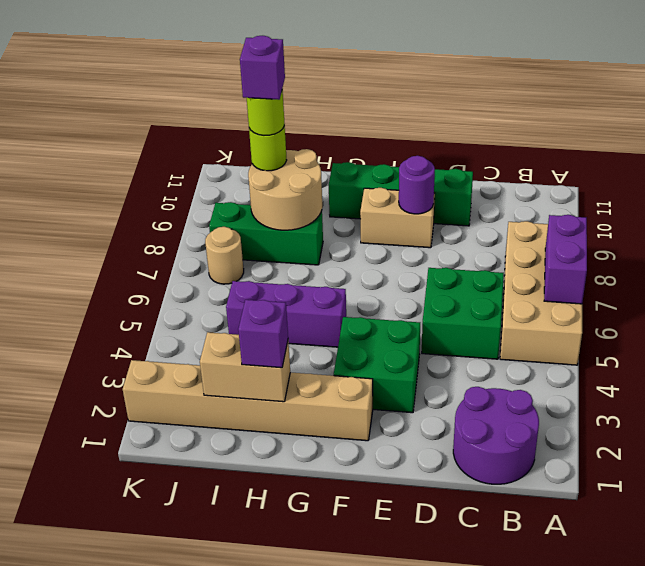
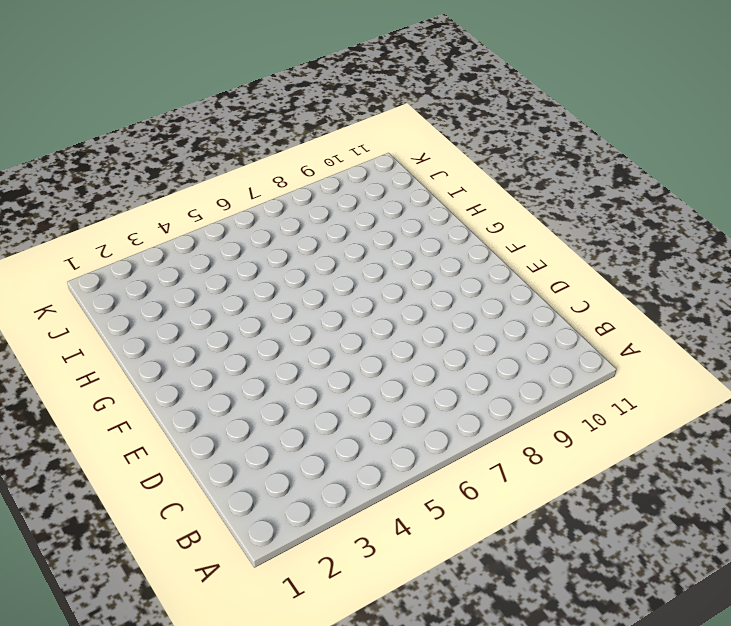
none -> tan brick A5:B8 level 1
none -> purple round brick B1:C2 level 1
none -> green brick C5:D6 level 1

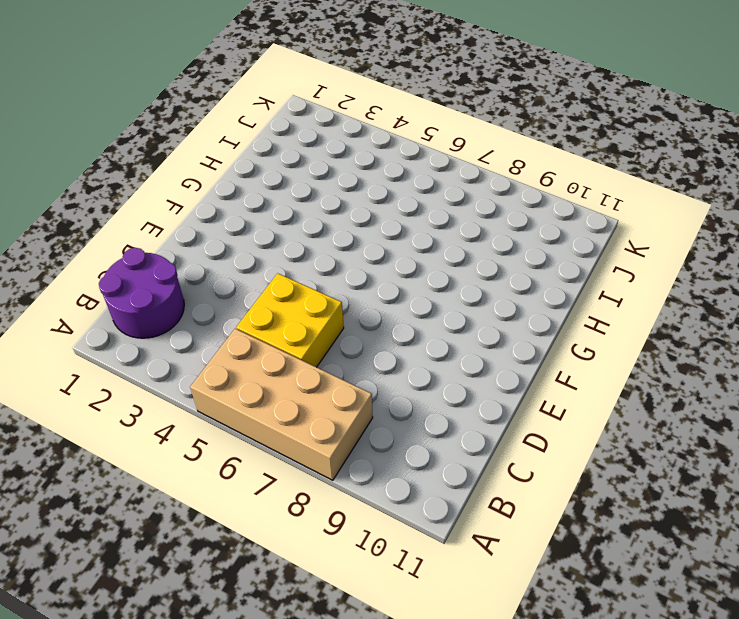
yellow brick C5:D6 level 1 -> green brick C5:D6 level 1
none -> green brick D10:G10 level 1
none -> green brick E3:F4 level 1
none -> tan brick E9:F9 level 1

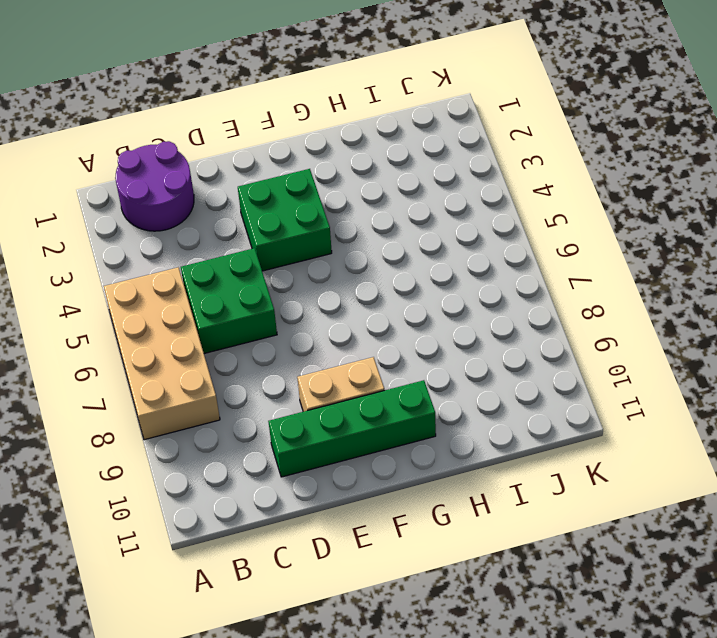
none -> tan brick F2:K2 level 1
none -> purple brick G5:I5 level 1
none -> green brick H8:J8 level 1

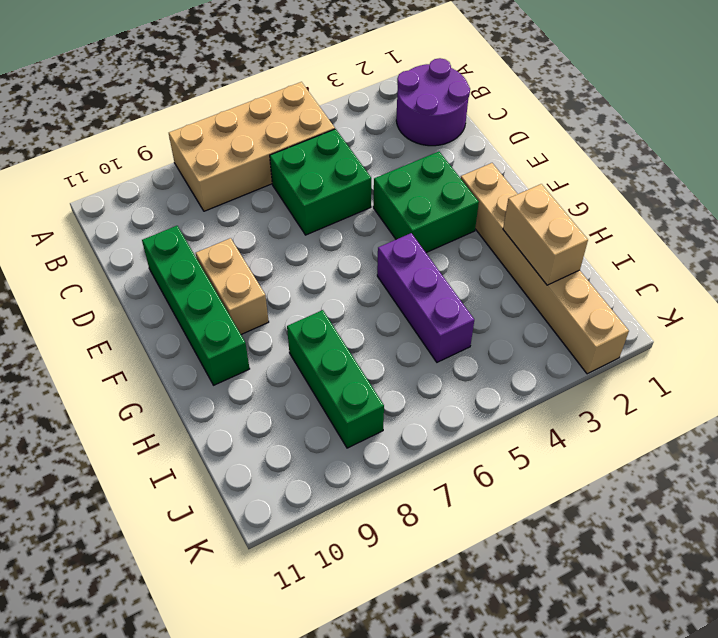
none -> tan round brick J7 level 1
none -> purple brick A6:A7 level 2
none -> purple round brick E9 level 2

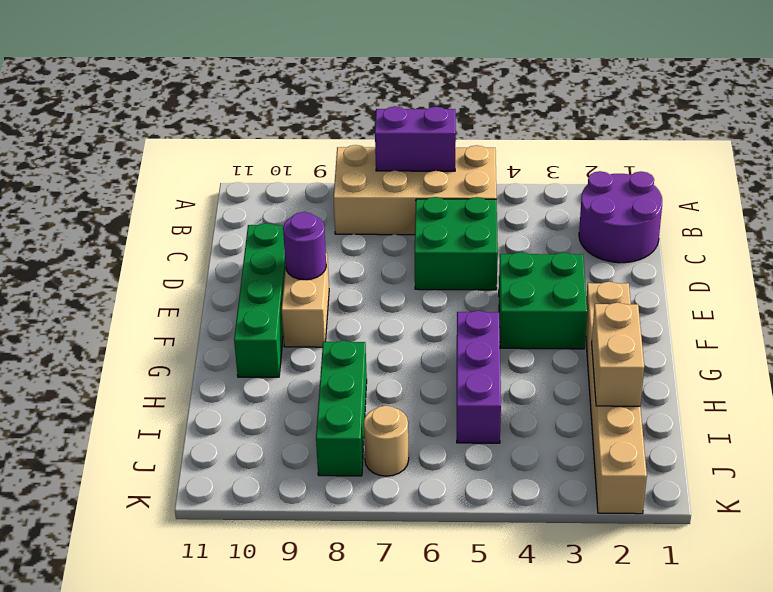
none -> tan round brick H8:I9 level 2
none -> purple brick H2 level 3
none -> lime round brick I9 level 3

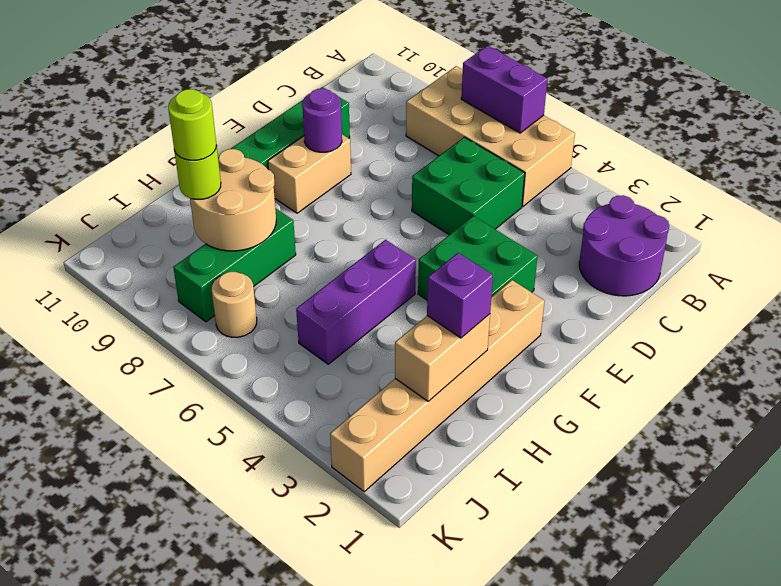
none -> purple brick I9 level 5

